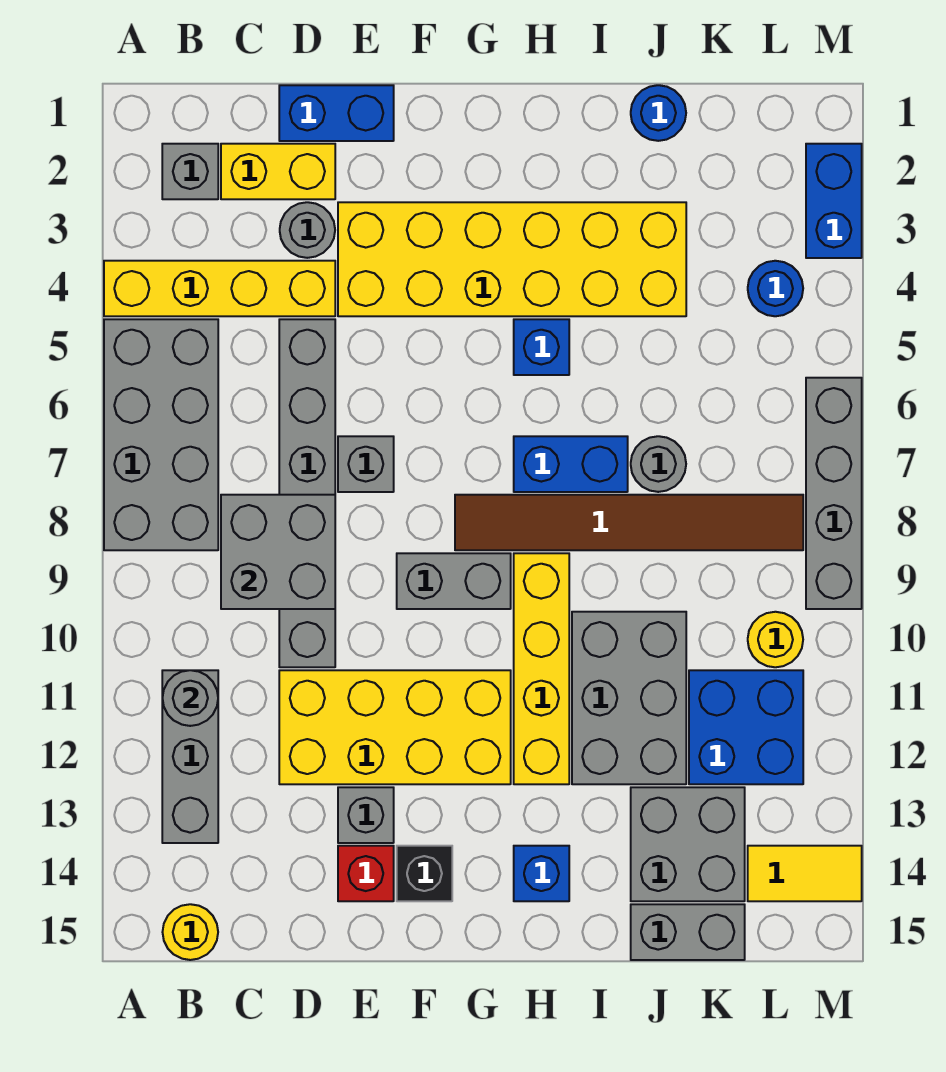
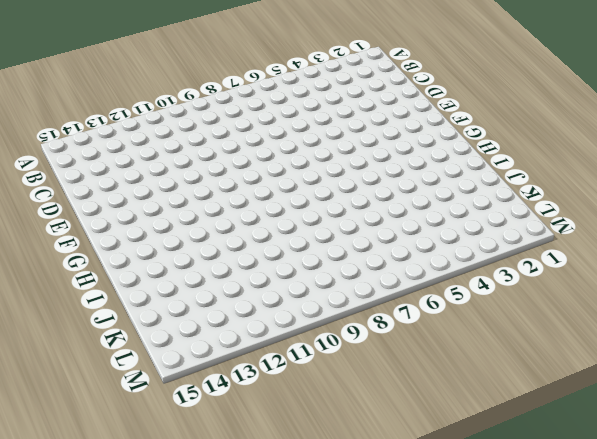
none -> yellow brick A4:D4 level 1
none -> grey brick A5:B8 level 1
none -> grey brick B2 level 1
none -> grey brick B11:B13 level 1

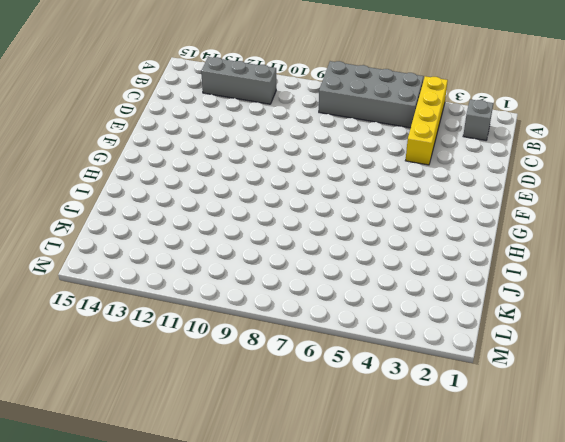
none -> yellow round brick B15 level 1
none -> yellow brick C2:D2 level 1
none -> blue brick D1:E1 level 1
none -> grey round brick D3 level 1

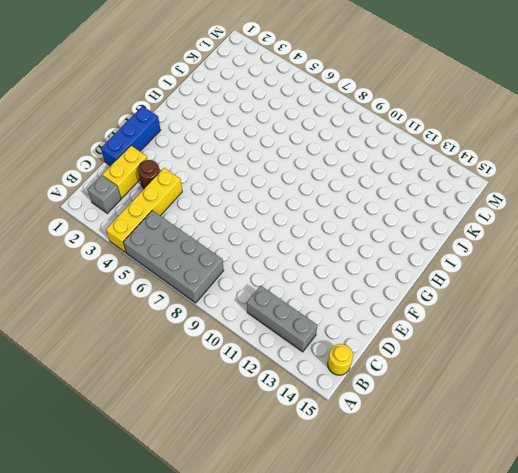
blue brick D1:F1 level 1 -> blue brick D1:E1 level 1
brown round brick D3 level 1 -> grey round brick D3 level 1
none -> grey brick D5:D10 level 1
none -> yellow brick D11:G12 level 1
none -> yellow brick E3:J4 level 1
none -> grey brick E7 level 1

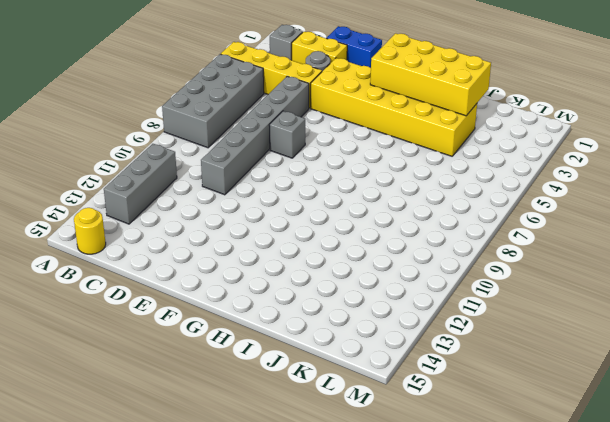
yellow brick G2:J3 level 2 -> yellow brick D11:G12 level 1
none -> grey brick E13 level 1
none -> red brick E14 level 1
none -> grey brick F9:G9 level 1
none -> black brick F14 level 1

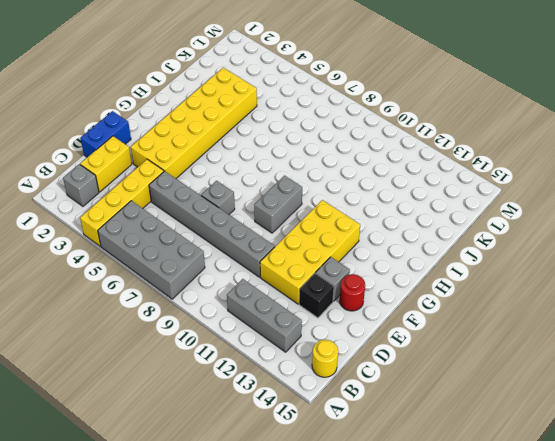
black brick D13 level 1 -> black brick F14 level 1
red round brick E14 level 1 -> red brick E14 level 1
none -> grey round brick D3 level 1
none -> brown tile G8:L8 level 1
none -> blue brick H5 level 1
none -> blue brick H7:I7 level 1

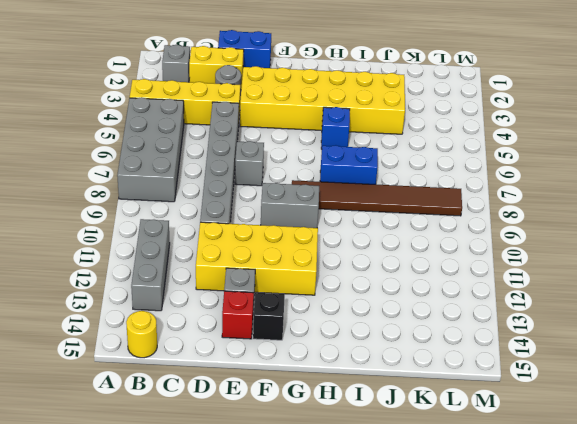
none -> yellow brick H9:H12 level 1
none -> blue brick H14 level 1
none -> grey brick I10:J12 level 1
none -> blue round brick J1 level 1

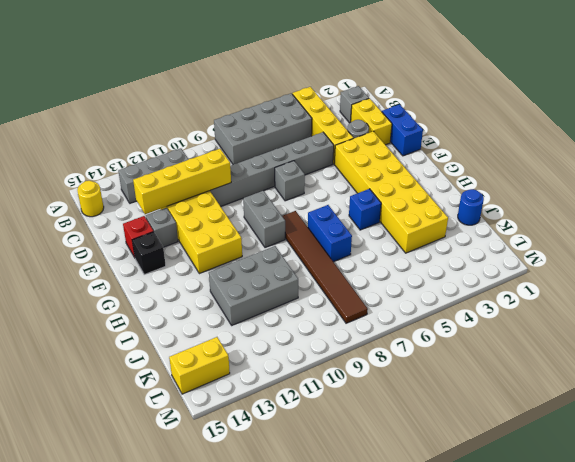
yellow brick D10:D13 level 2 -> yellow brick H9:H12 level 1
yellow brick L14:L15 level 1 -> yellow tile L14:M14 level 1
none -> blue brick H14 level 1
none -> grey round brick J7 level 1
none -> grey brick J13:K14 level 1
none -> grey brick J15:K15 level 1

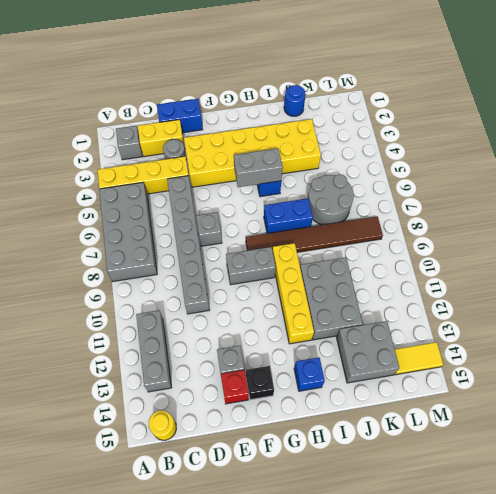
grey brick G5:H5 level 2 -> grey brick J15:K15 level 1
grey round brick J6:K7 level 1 -> grey round brick J7 level 1
none -> yellow brick D11:G12 level 1
none -> blue brick K11:L12 level 1
none -> blue round brick L4 level 1
none -> yellow round brick L10 level 1

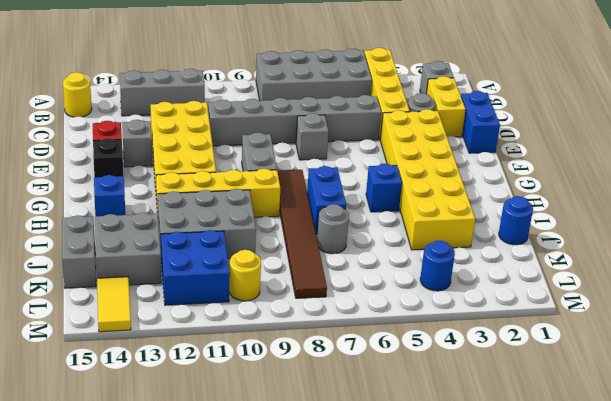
none -> blue brick M2:M3 level 1
none -> grey brick M6:M9 level 1
none -> grey round brick B11 level 2
none -> grey brick C8:D9 level 2

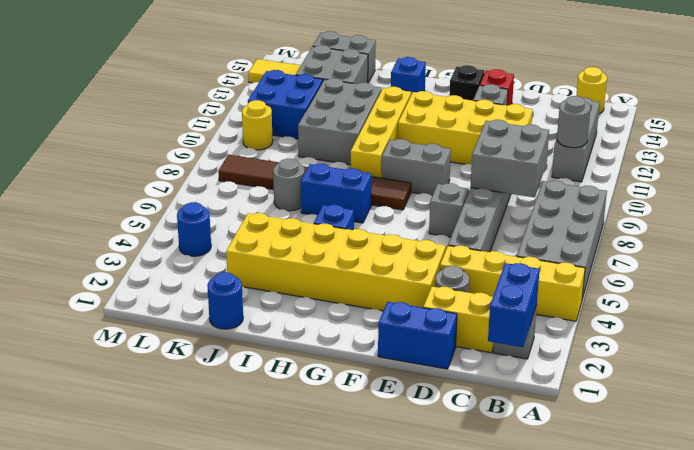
blue brick B1:B2 level 2 -> blue brick M2:M3 level 1
none -> grey brick M6:M9 level 1

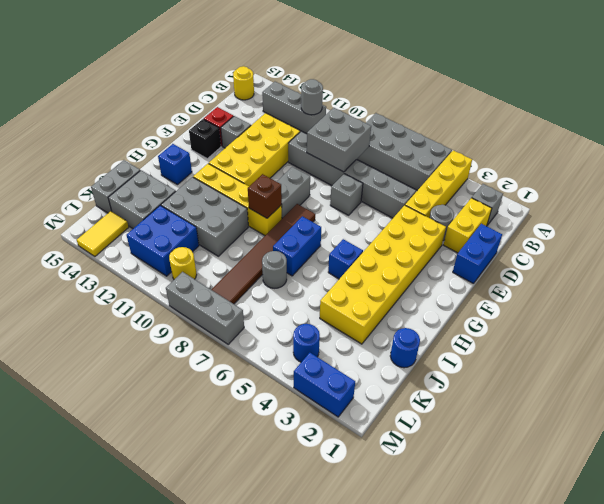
brown brick H9 level 2 -> none
grey brick M7:M9 level 1 -> grey brick M6:M9 level 1

